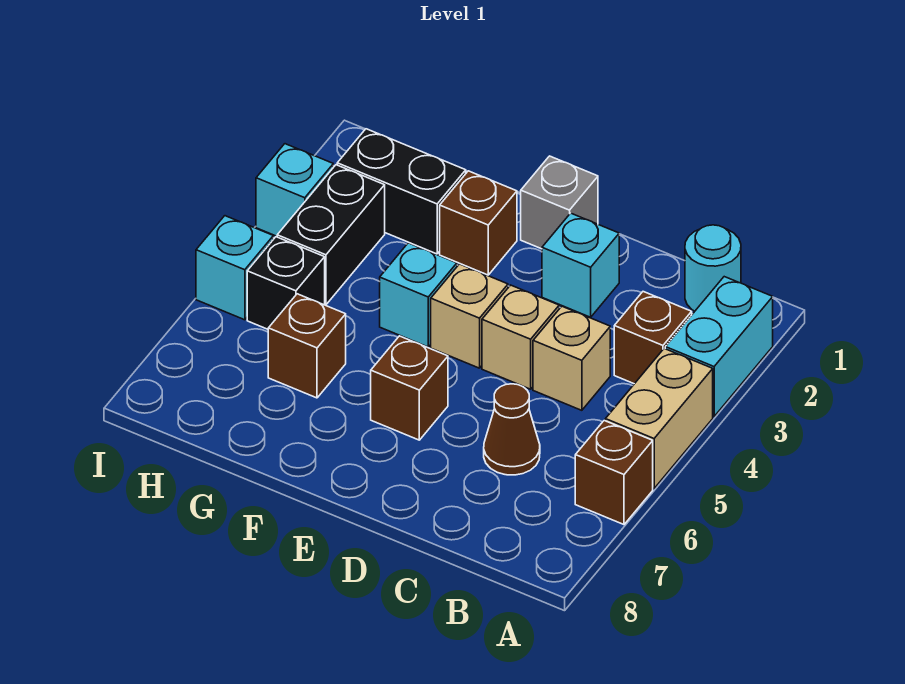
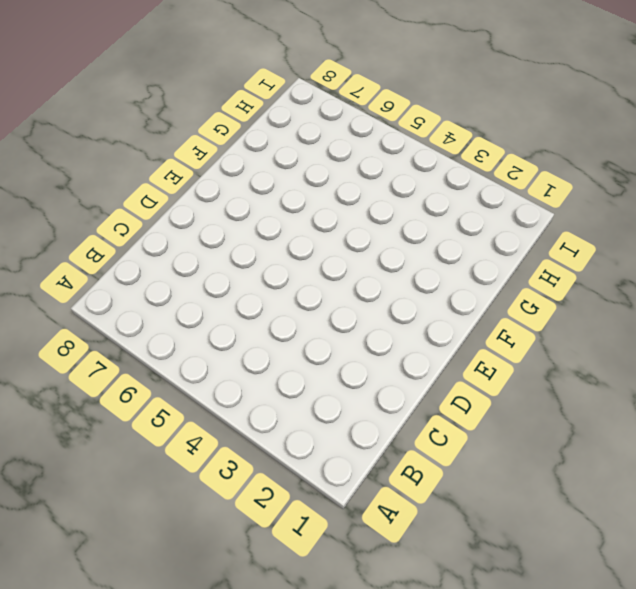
none -> cyan brick A2:A3 level 1
none -> tan brick A4:A5 level 1
none -> brown brick A6 level 1

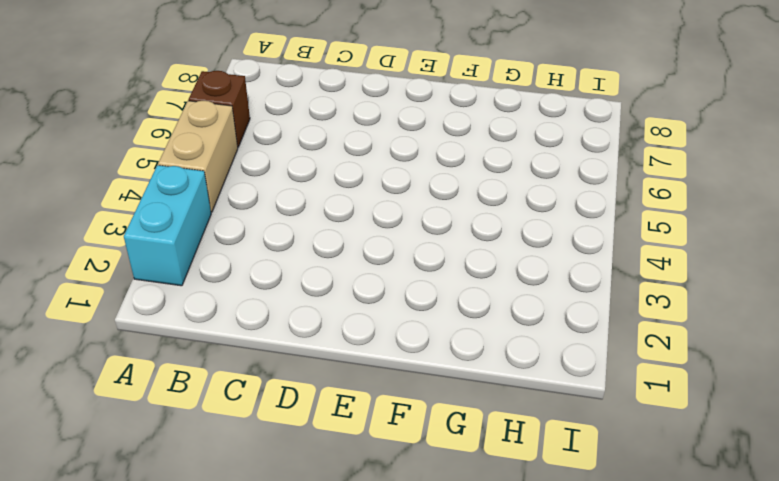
none -> cyan round brick B1 level 1
none -> brown brick B3 level 1
none -> tan brick C4 level 1

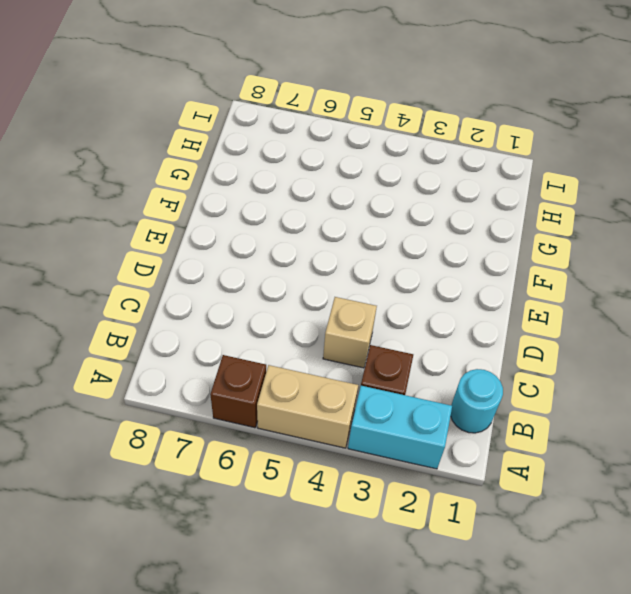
none -> brown cone C6 level 1
none -> cyan brick D2 level 1
none -> tan brick D4 level 1

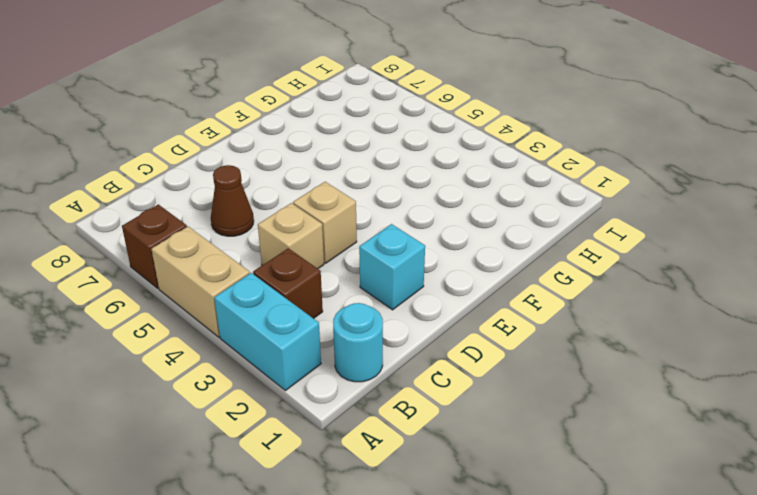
none -> grey brick E1 level 1
none -> tan brick E4 level 1
none -> brown brick E6 level 1

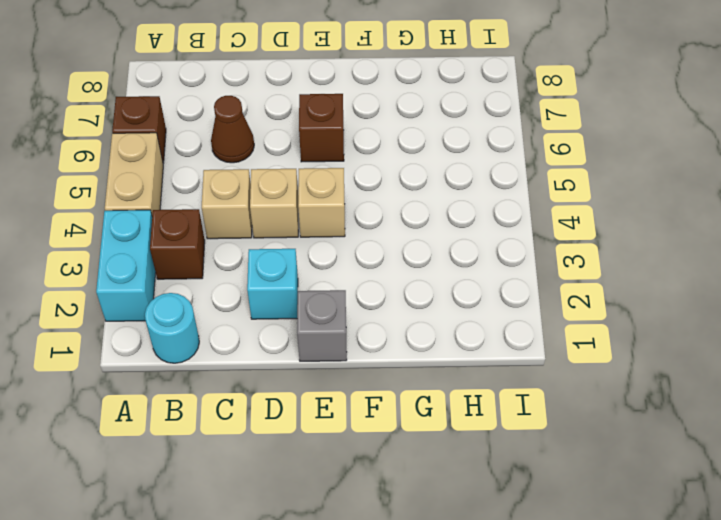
none -> brown brick F2 level 1
none -> cyan brick F4 level 1
none -> black brick G2:H2 level 1

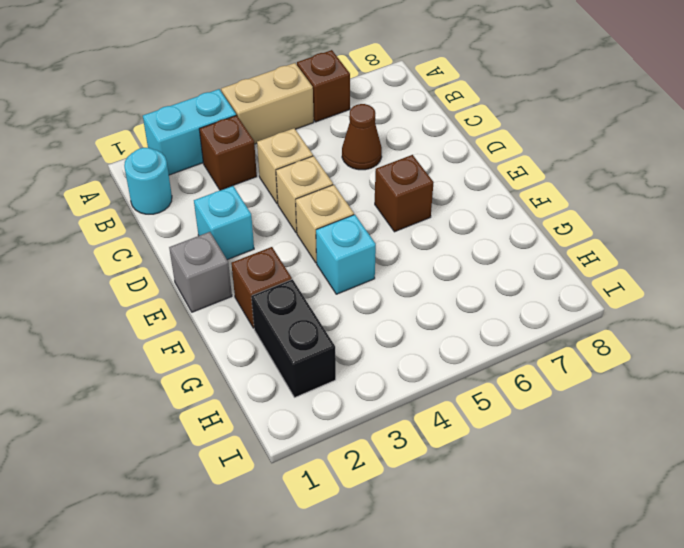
none -> brown brick G6 level 1
none -> black brick H3:H4 level 1
none -> black brick H5 level 1

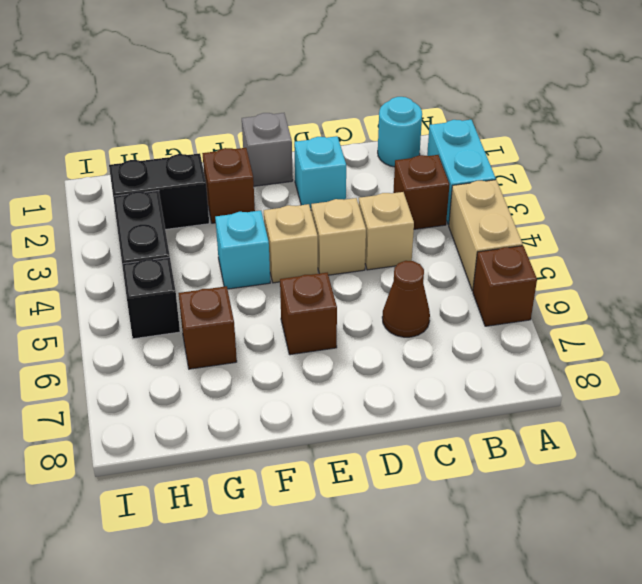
none -> cyan brick I3 level 1
none -> cyan brick I5 level 1

